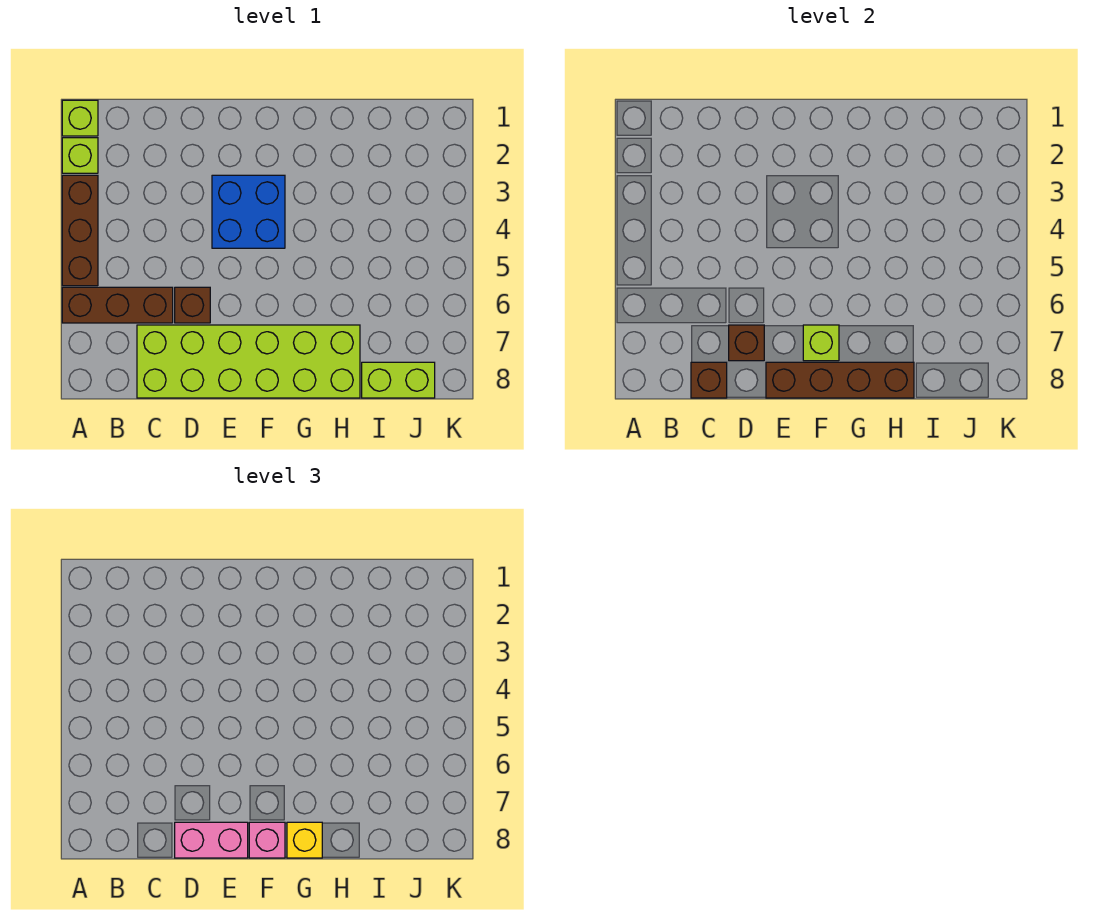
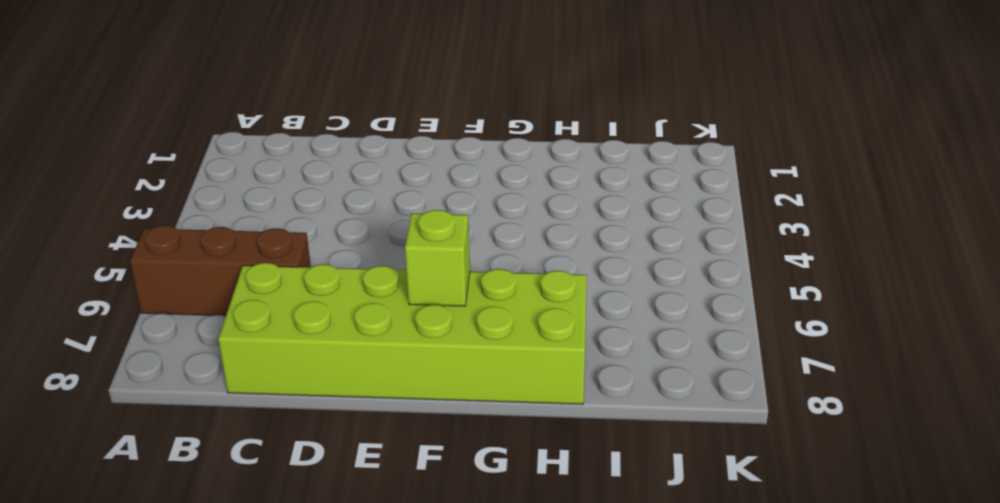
none -> lime brick A1 level 1
none -> lime brick A2 level 1
none -> brown brick A3:A5 level 1

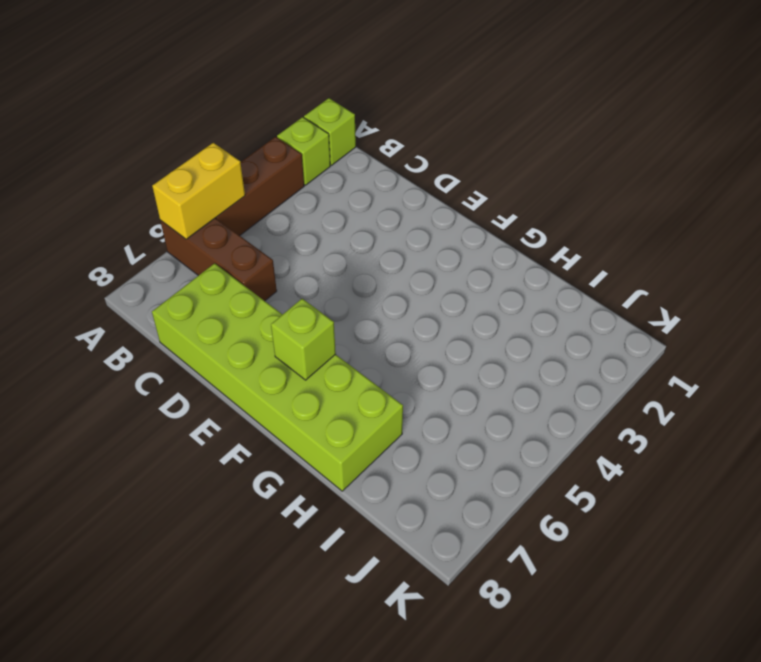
yellow brick A5:A6 level 2 -> none
none -> brown brick D6 level 1
none -> blue brick E3:F4 level 1
none -> lime brick I8:J8 level 1

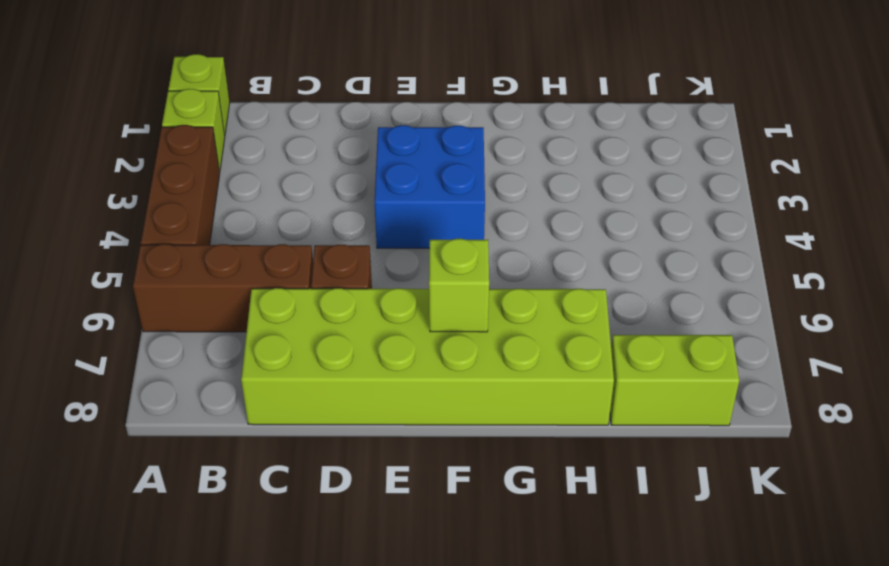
none -> brown brick C8 level 2
none -> brown brick D7 level 2
none -> brown brick E8:H8 level 2

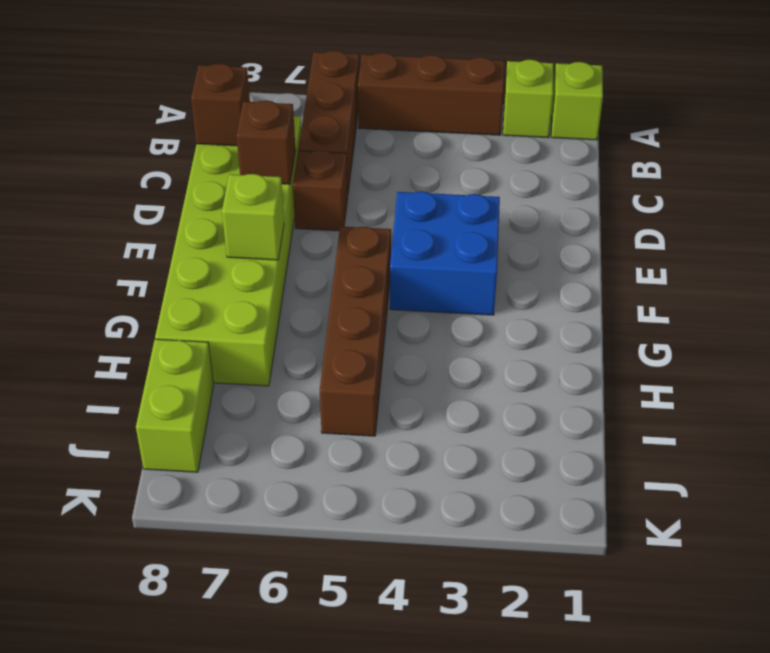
brown brick F5:I5 level 1 -> brown brick E8:H8 level 2
none -> pink brick D8:E8 level 3
none -> pink brick F8 level 3
none -> yellow brick G8 level 3

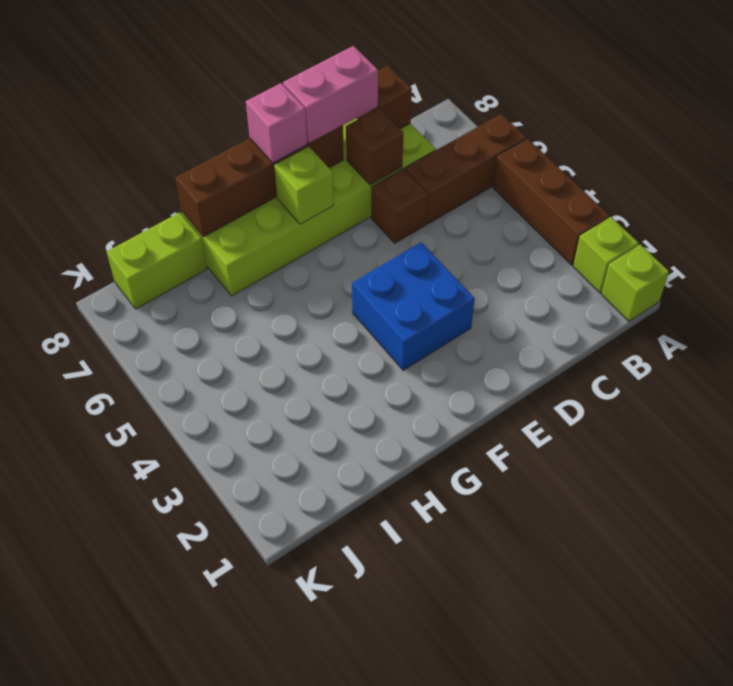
none -> yellow brick G8 level 3

